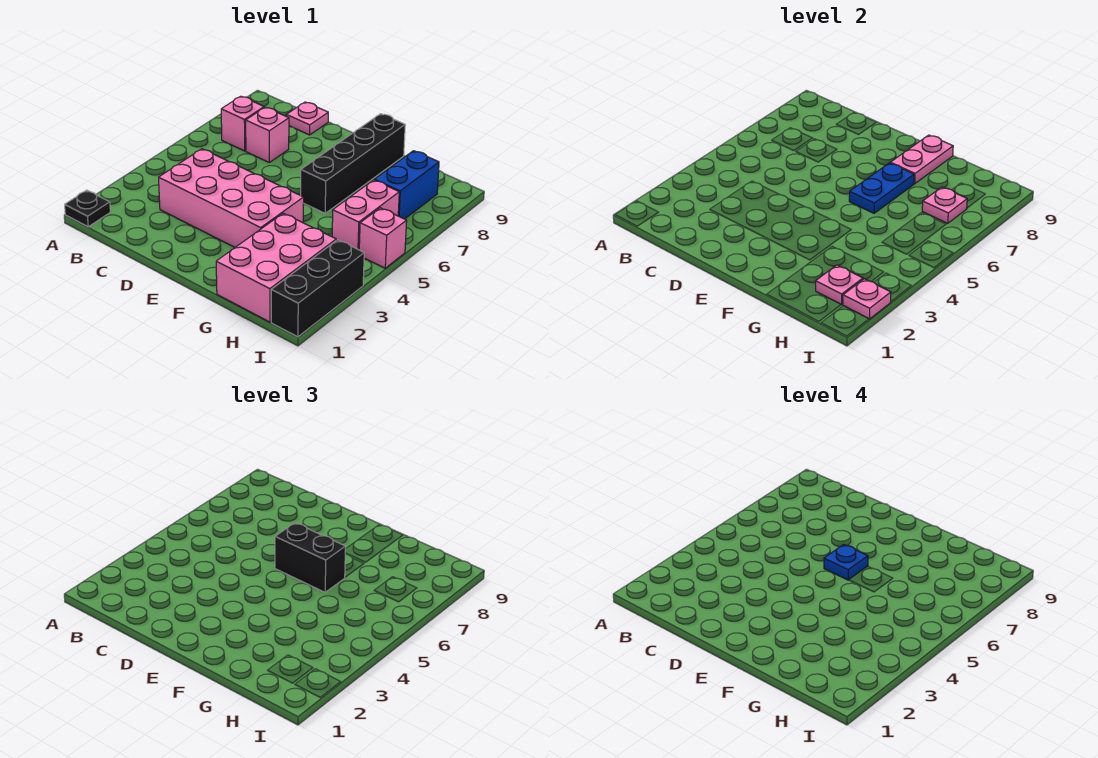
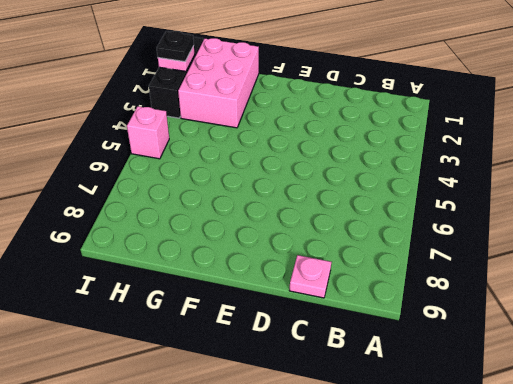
black plate I2 level 3 -> black plate A1 level 1
none -> pink brick B7 level 1
none -> pink brick C3:F4 level 1
none -> pink brick C7 level 1

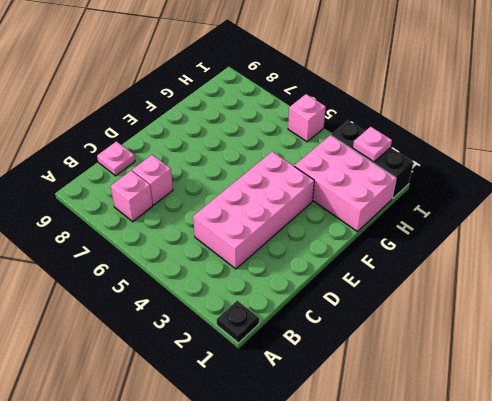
none -> black brick F6:F9 level 1
none -> pink brick H5:H6 level 1
none -> blue brick H7:H8 level 1

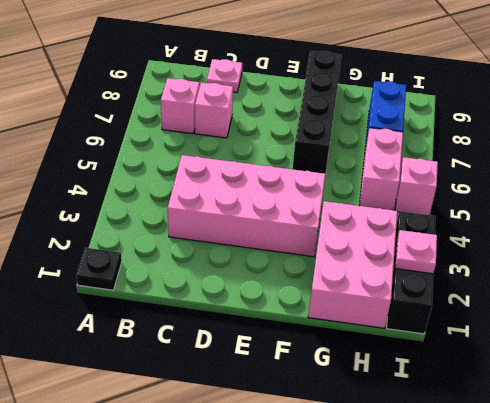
none -> blue plate F6:F7 level 2
none -> pink plate F8:F9 level 2
none -> pink plate H2 level 2

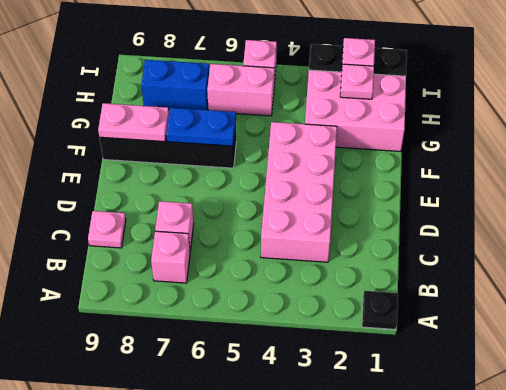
none -> pink plate H7 level 2
none -> black brick E6:F6 level 3
none -> blue plate E6 level 4

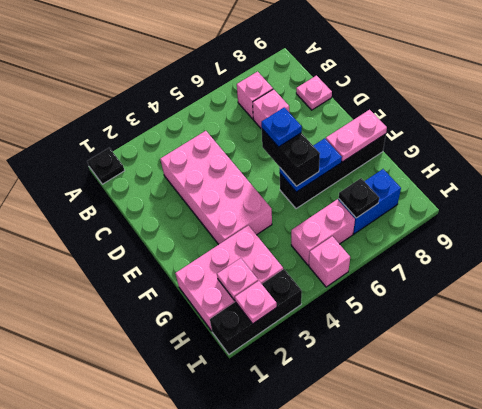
black plate H7 level 2 -> pink plate H7 level 2

